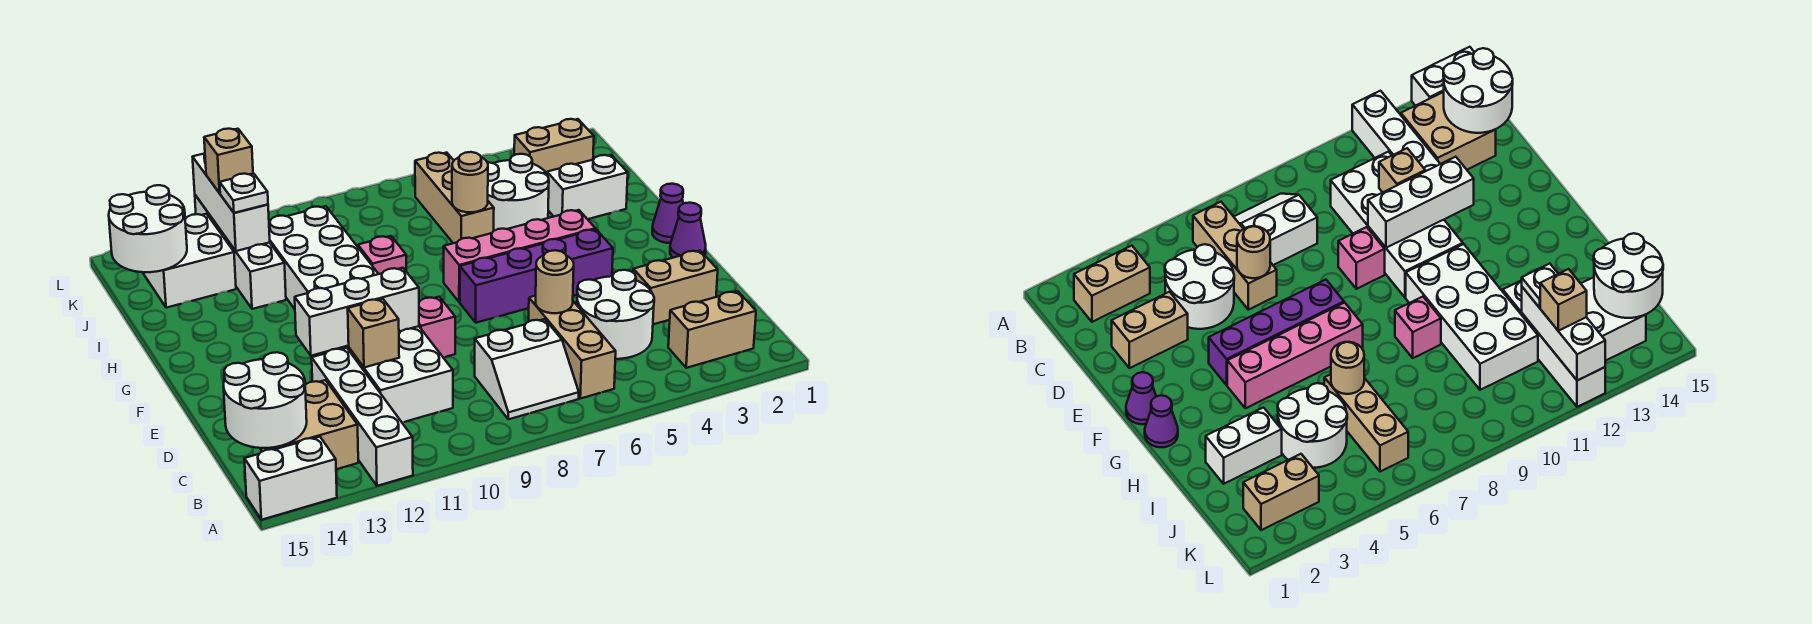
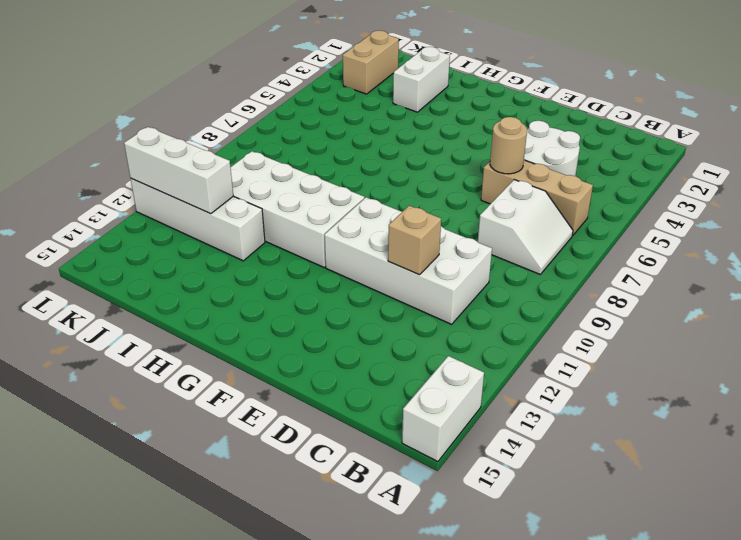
none -> white brick A12:D12 level 1
none -> tan brick B2:B3 level 1
none -> tan brick B13:C14 level 1
none -> tan brick D2:D3 level 1

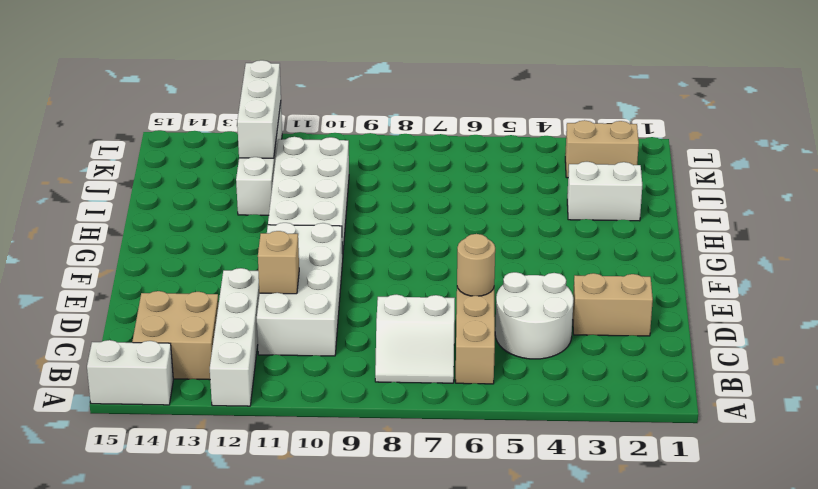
none -> tan brick B2:B3 level 1
none -> pink brick E9 level 1
none -> purple cone F1 level 1
none -> purple brick F4:F7 level 1

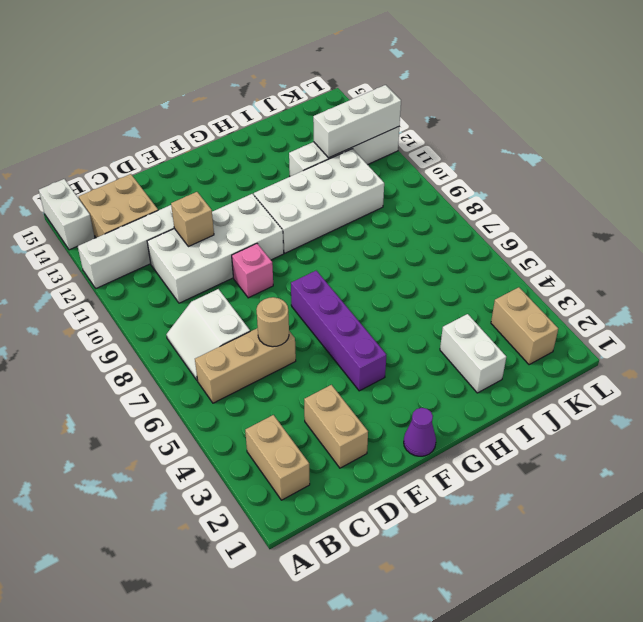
none -> white round brick C4:D5 level 1
none -> purple cone G1 level 1
none -> pink brick G4:G7 level 1
none -> pink brick H9 level 1

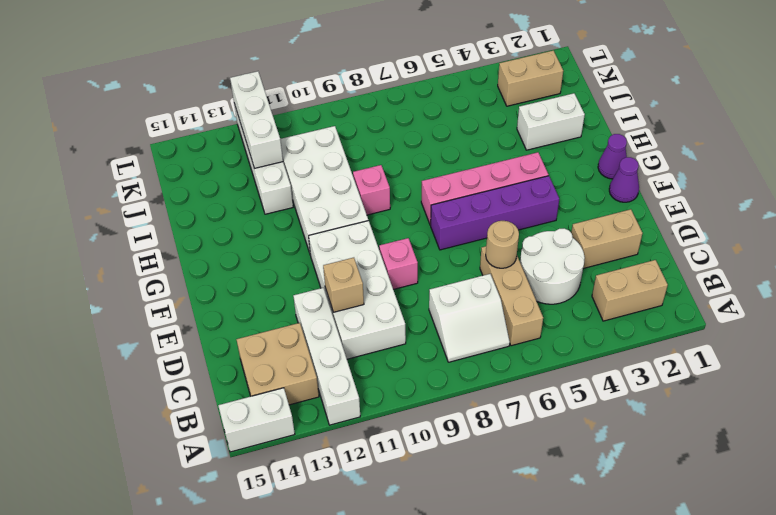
none -> white round brick I4:J5 level 1
none -> tan brick I6:K6 level 1
none -> white brick J13:K14 level 1
none -> white round brick B14:C15 level 2

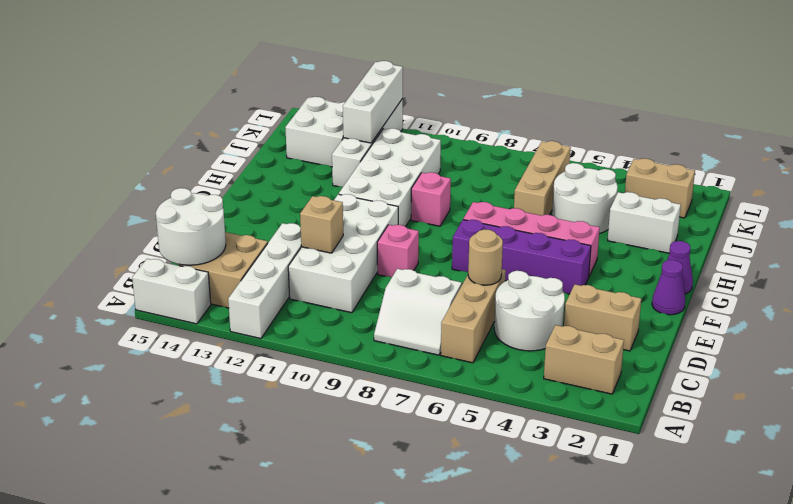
none -> white brick E10:E12 level 2
none -> tan round brick I6 level 2
none -> white round brick J14:K15 level 2
none -> white plate J12 level 3

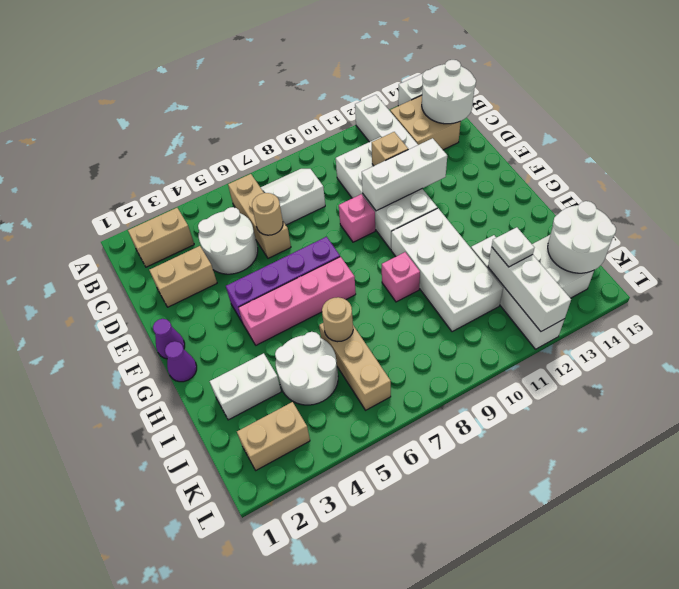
none -> tan brick K12 level 3

